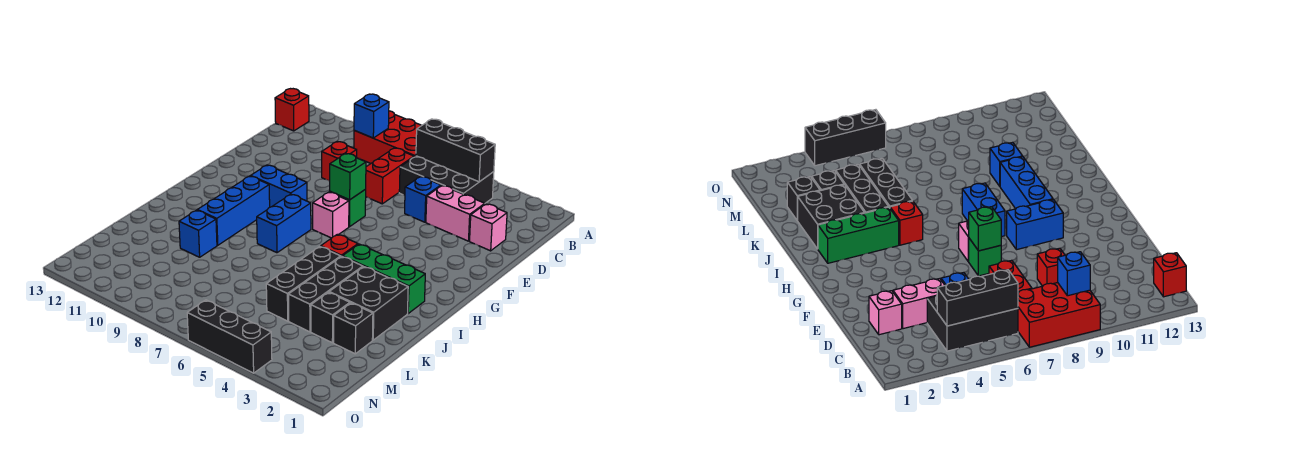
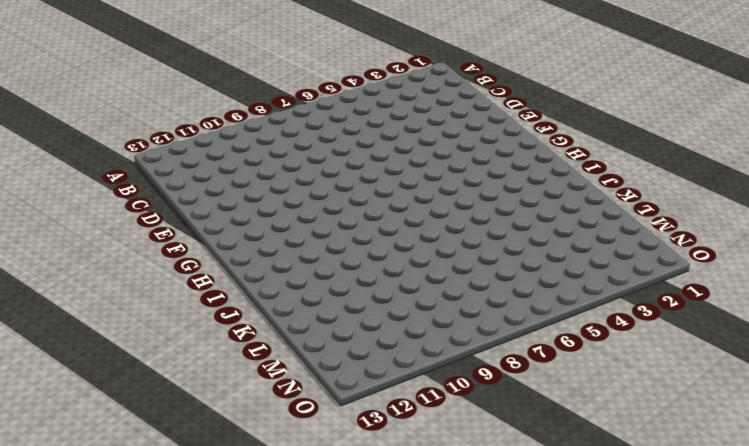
none -> red brick A7:B9 level 1
none -> black brick B4:C6 level 1
none -> red brick B13 level 1

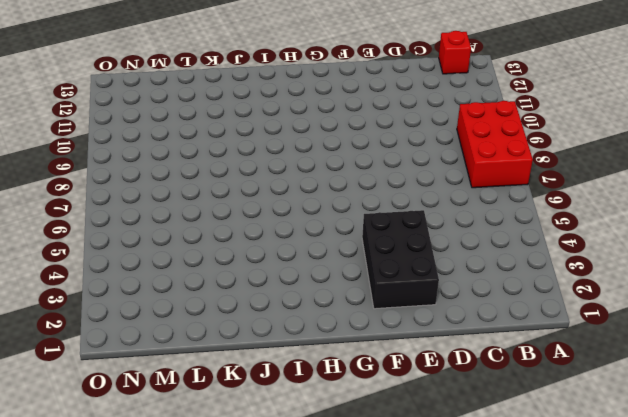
black brick E2:F4 level 1 -> black brick B4:C6 level 1
none -> red brick C7:D7 level 1
none -> pink brick D2 level 1
none -> pink brick D3:D4 level 1

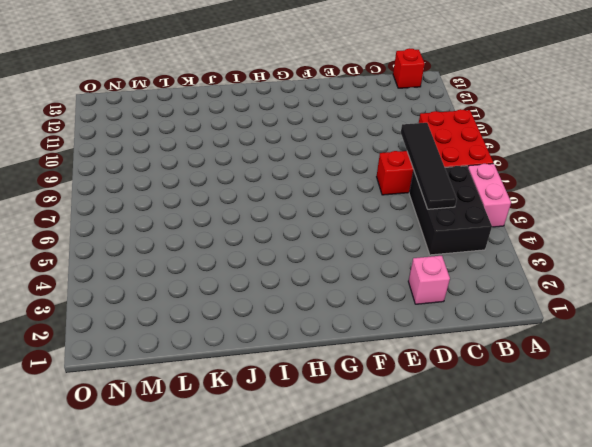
pink brick A5:A6 level 1 -> pink brick D3:D4 level 1
black tile C5:C8 level 2 -> none
none -> blue brick D5 level 1
none -> red brick D9 level 1
none -> green brick F7 level 1

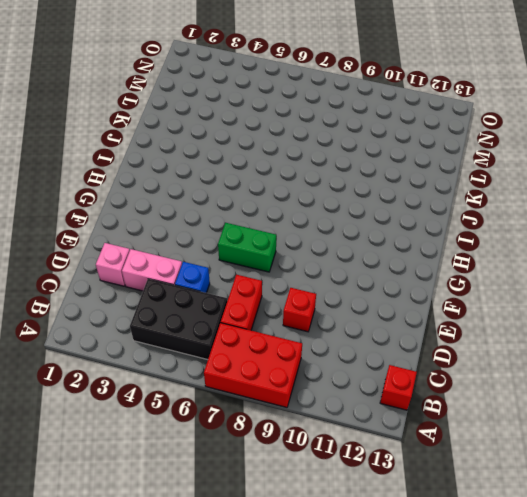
green brick F6:F7 level 1 -> green brick F7 level 1
none -> pink brick G7 level 1
none -> blue brick G9:G10 level 1
none -> blue brick H8:I8 level 1

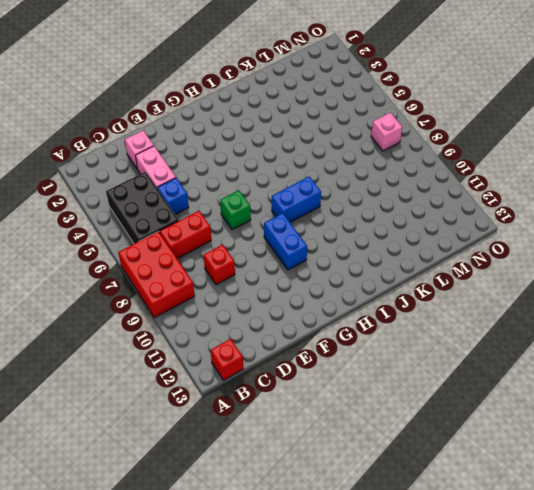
pink brick N7 level 1 -> pink brick G7 level 1
none -> blue brick H10:J10 level 1
none -> green brick I2:I4 level 1
none -> red brick I5 level 1

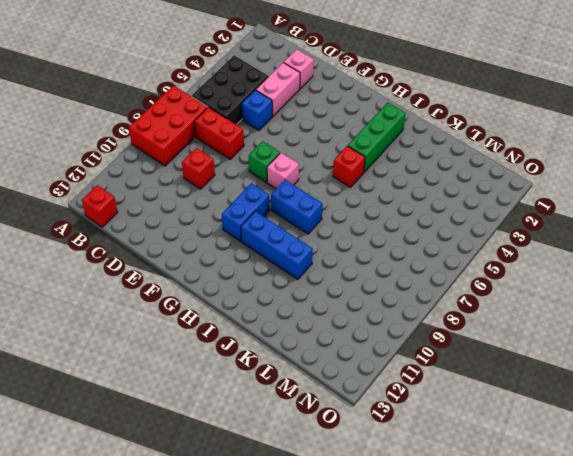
none -> black brick J2:K3 level 1
none -> black brick J4:L4 level 1
none -> black brick J5:L5 level 1

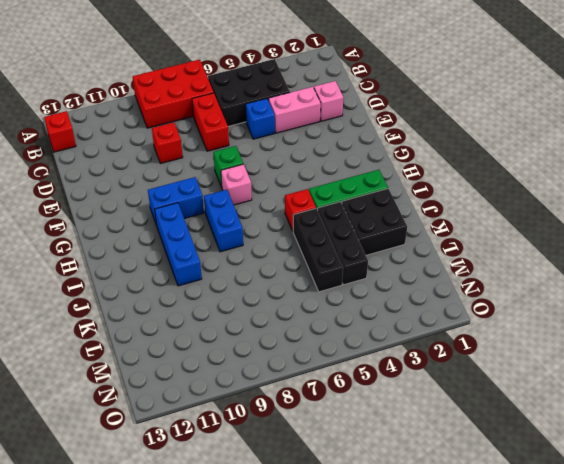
none -> blue brick K10 level 1
none -> black brick L2 level 1
none -> black brick L3 level 1

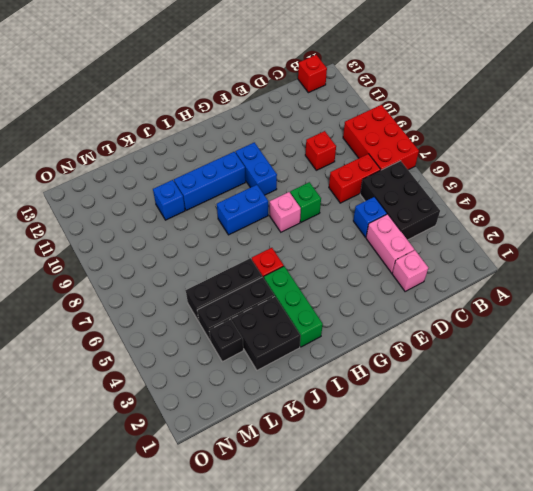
none -> black brick L2 level 1
none -> black brick O4:O6 level 1
none -> black brick B4:B6 level 2

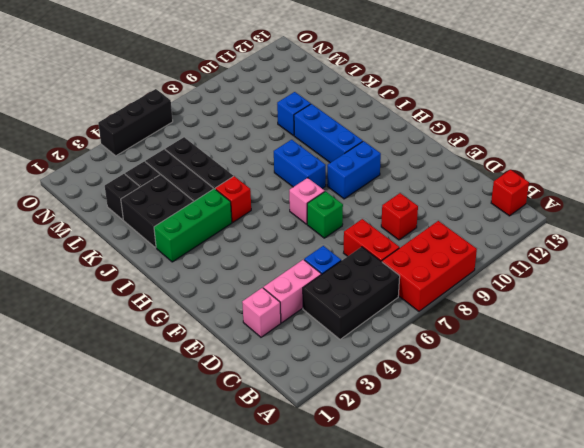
none -> black brick B4:B6 level 2
none -> blue brick B9 level 2
none -> green brick F7 level 2

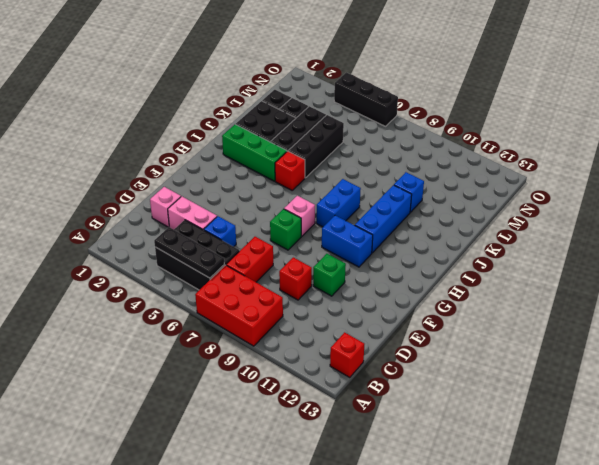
black plate B4:B6 level 2 -> black brick B4:B6 level 2
green brick E10 level 1 -> green brick F7 level 2
none -> blue brick B9 level 2

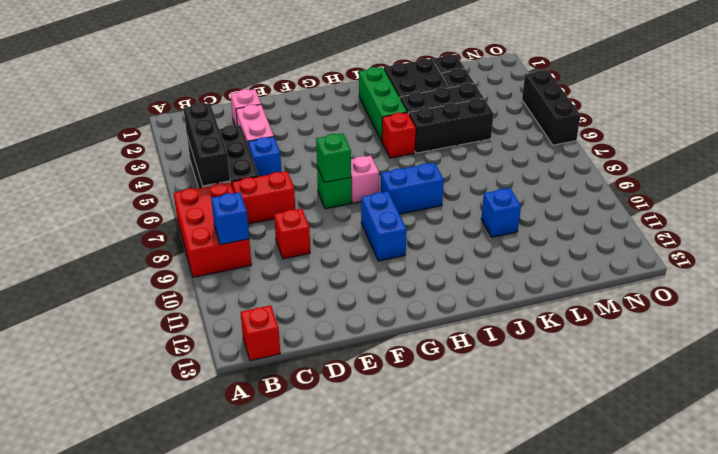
none -> blue brick H10:J10 level 1

